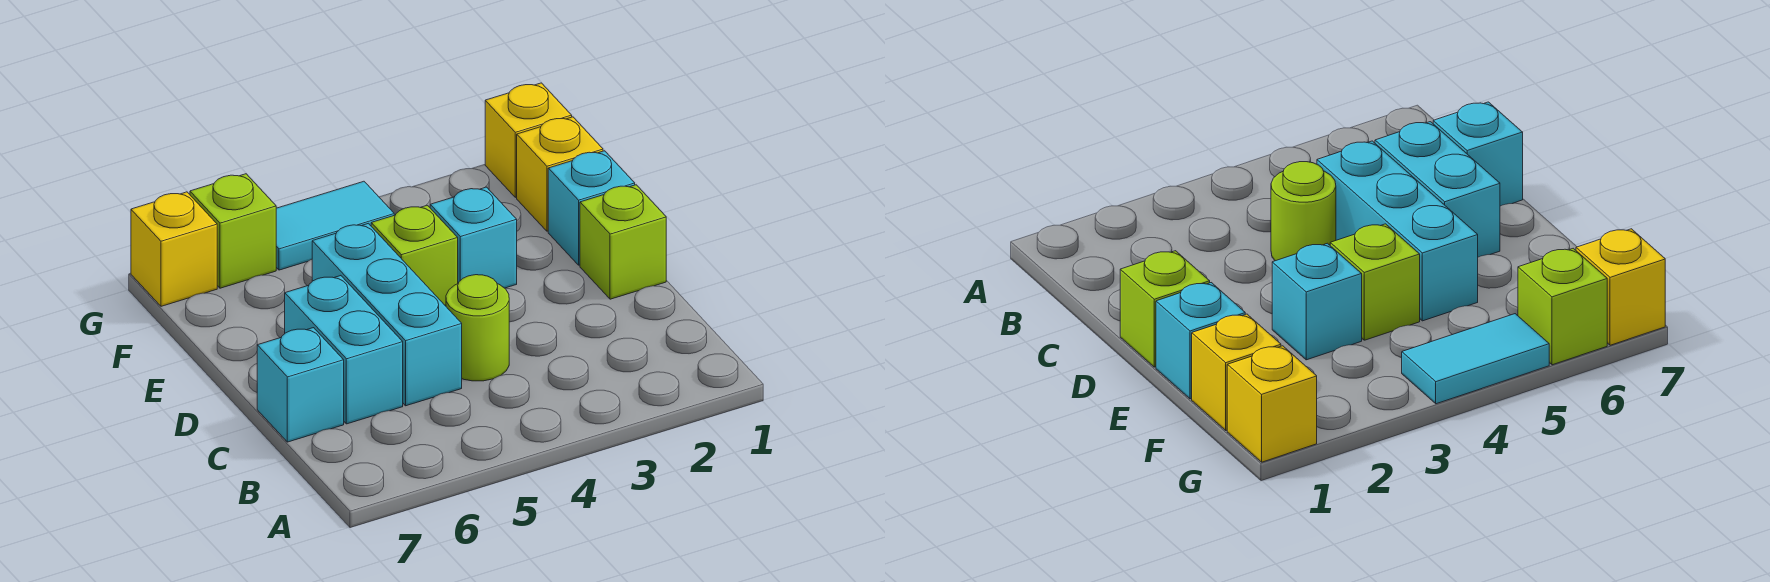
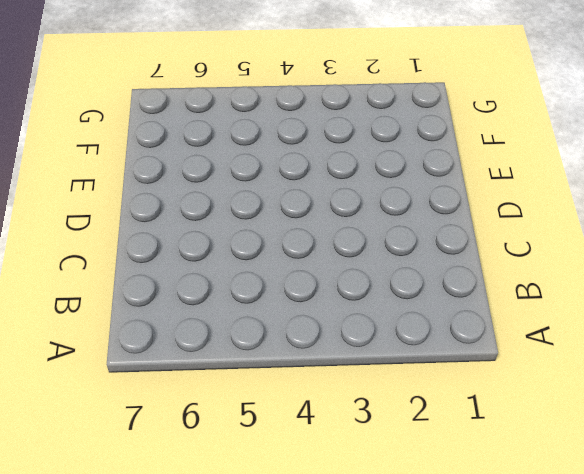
none -> lime round brick C4 level 1
none -> cyan brick C5:E5 level 1
none -> cyan brick C6:D6 level 1

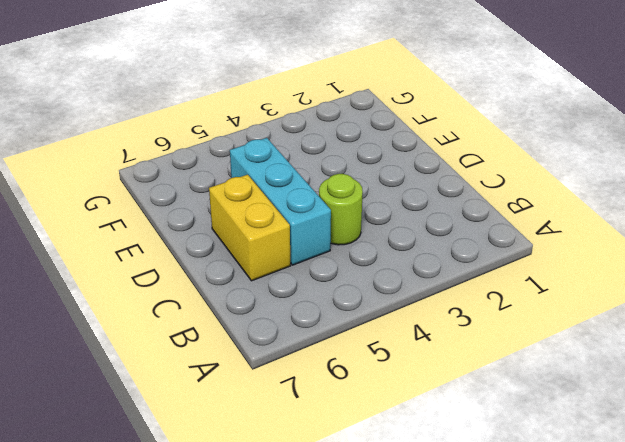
yellow brick C6:D6 level 1 -> cyan brick C6:D6 level 1
none -> cyan brick C7 level 1
none -> lime brick D1 level 1
none -> cyan brick E1 level 1

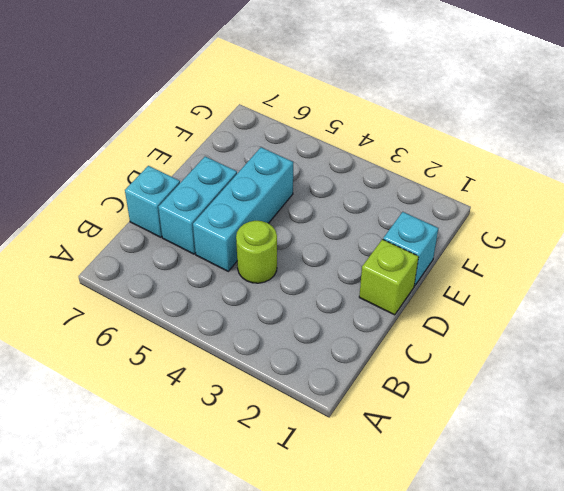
none -> cyan brick E3 level 1
none -> lime brick E4 level 1
none -> yellow brick F1 level 1

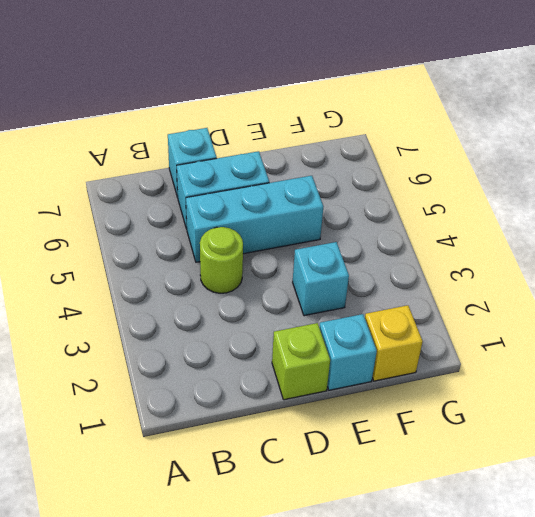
none -> lime brick E4 level 1
none -> yellow brick G1 level 1
none -> cyan tile G4:G5 level 1

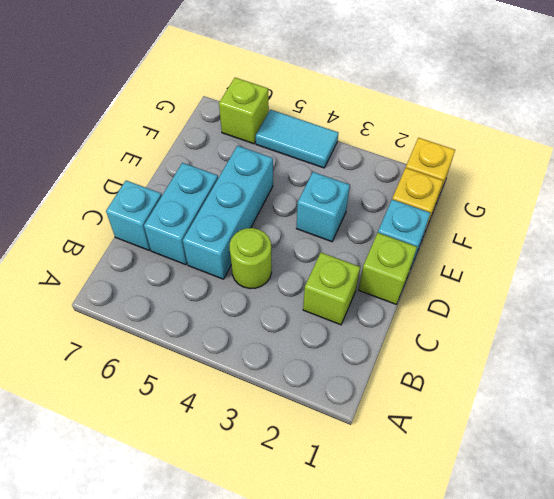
lime brick C2 level 1 -> lime brick E4 level 1
none -> yellow brick G7 level 1

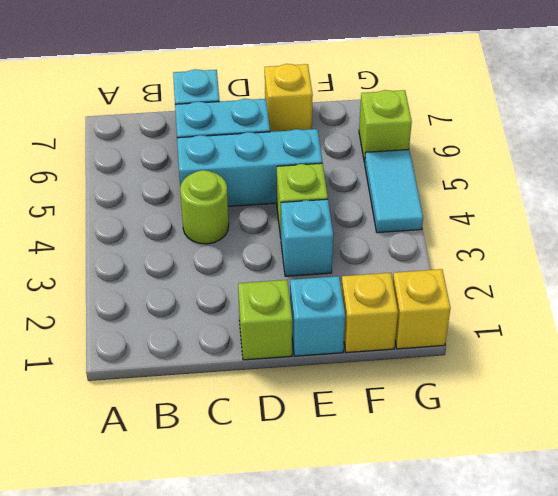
yellow brick E7 level 1 -> yellow brick G7 level 1

